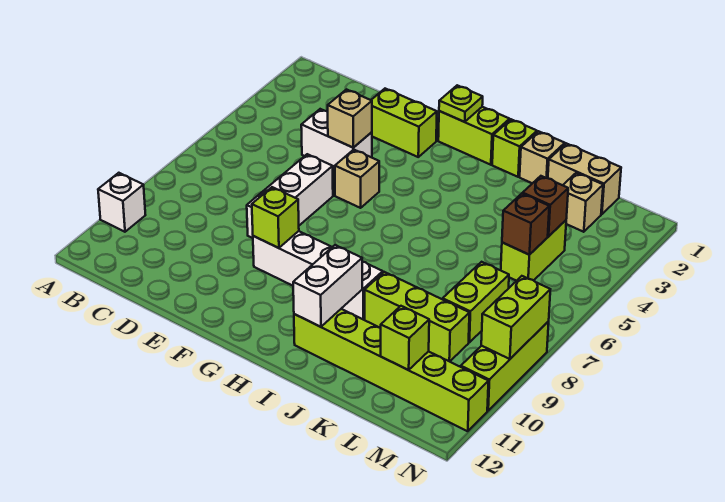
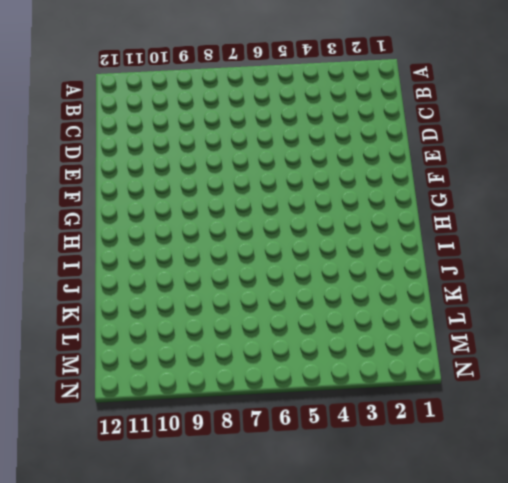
none -> white brick A10 level 1
none -> white brick D4:E4 level 1
none -> lime brick E2:F2 level 1

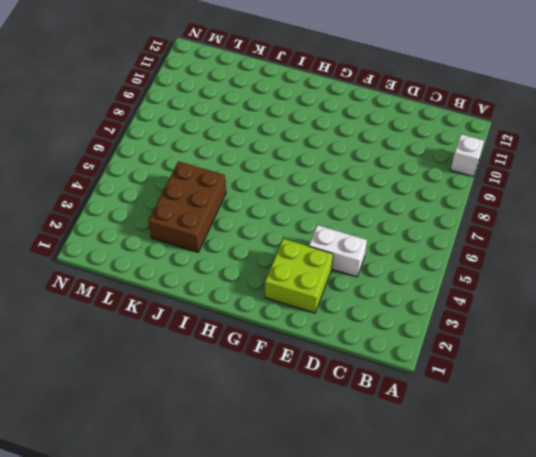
lime brick E2:F3 level 1 -> lime brick E2:F2 level 1
brown brick J3:K5 level 1 -> none
none -> white brick E6:E8 level 1
none -> tan brick F5 level 1
none -> white brick F9:I9 level 1

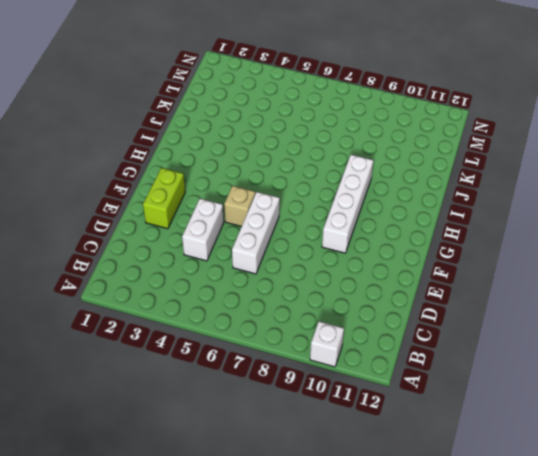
white brick D6:F6 level 1 -> white brick E6:E8 level 1
none -> lime brick G1:H1 level 1
none -> lime brick I1 level 1
none -> lime brick I11:N11 level 1

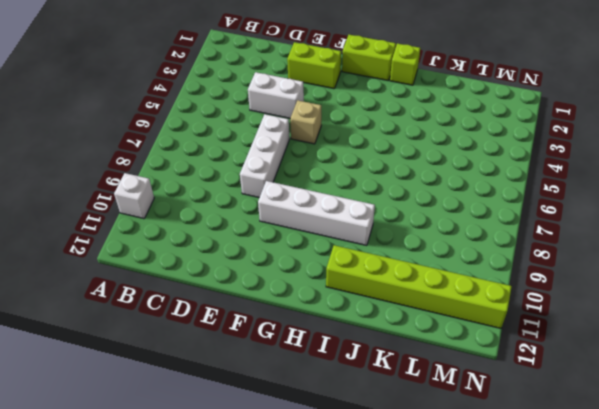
none -> tan brick J1 level 1
none -> lime brick J9:L9 level 1
none -> tan brick K1:L1 level 1

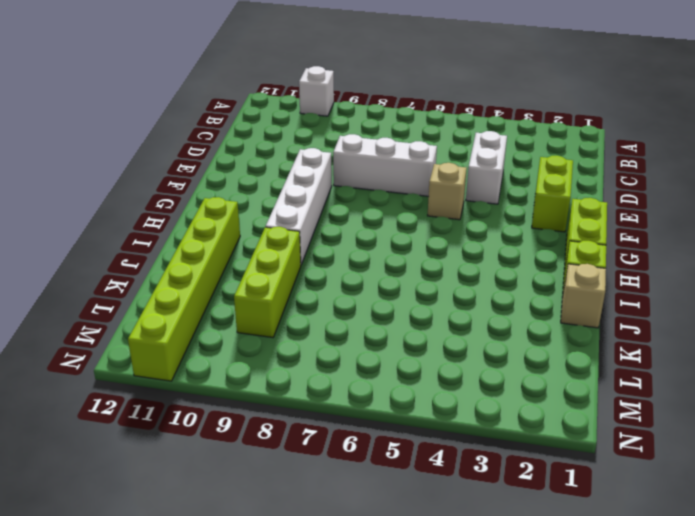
none -> tan brick K1:L1 level 1
none -> tan brick L2 level 1
none -> lime brick L4:L5 level 1

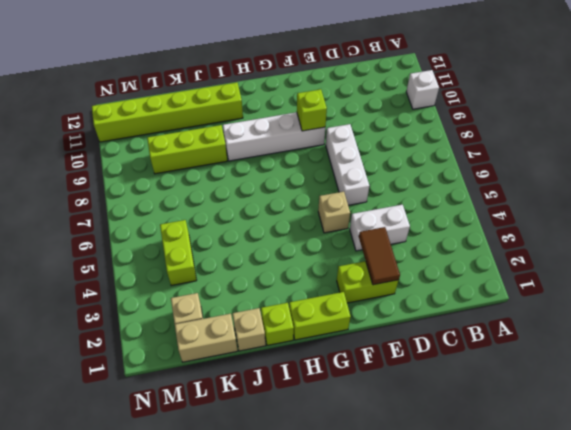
brown tile E2:E3 level 2 -> none
none -> lime brick L7:L8 level 1
none -> lime brick N8:N10 level 1
none -> tan brick E4 level 2

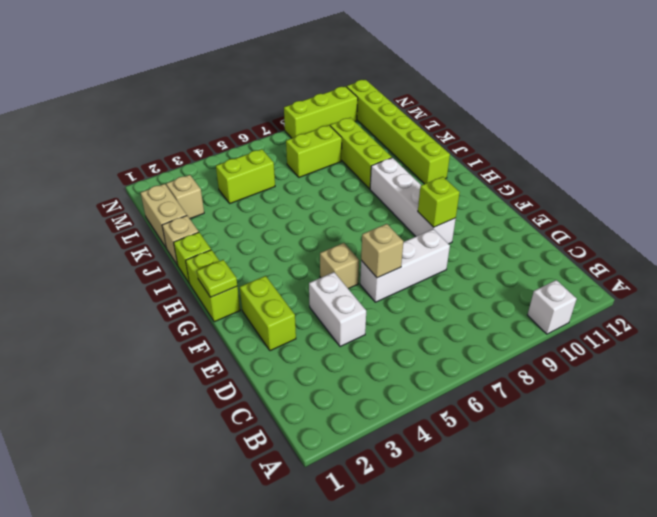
tan brick E6 level 2 -> tan brick E4 level 2
none -> white brick I10:I11 level 2
none -> brown brick L4 level 2
none -> brown brick L5 level 2

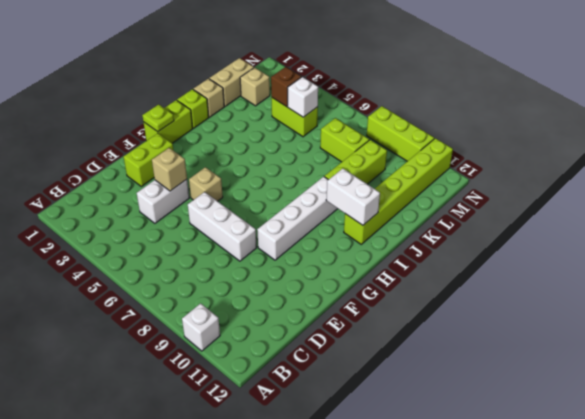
white brick L5 level 2 -> brown brick L5 level 2
none -> lime brick F9 level 2
none -> lime brick L11 level 2
none -> lime brick N8:N9 level 2

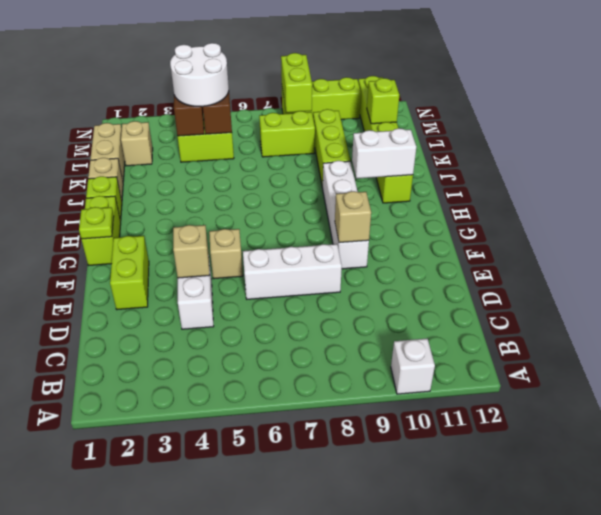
tan brick F9 level 2 -> lime brick F9 level 2
white round brick L4:M5 level 3 -> none
lime brick M8:N8 level 2 -> lime brick N8:N9 level 2

